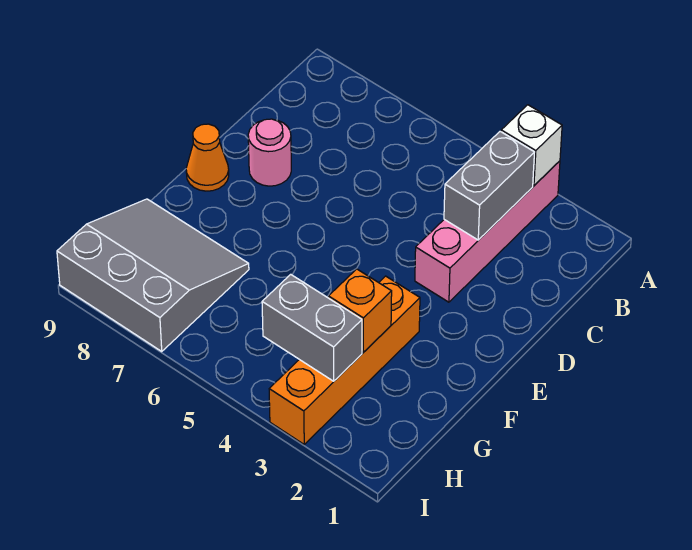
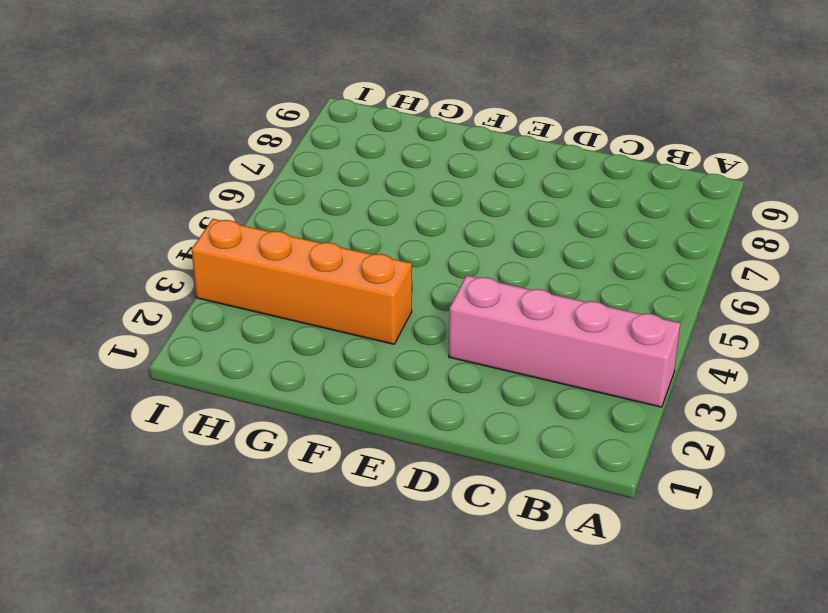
none -> pink round brick D8 level 1
none -> orange cone E9 level 1

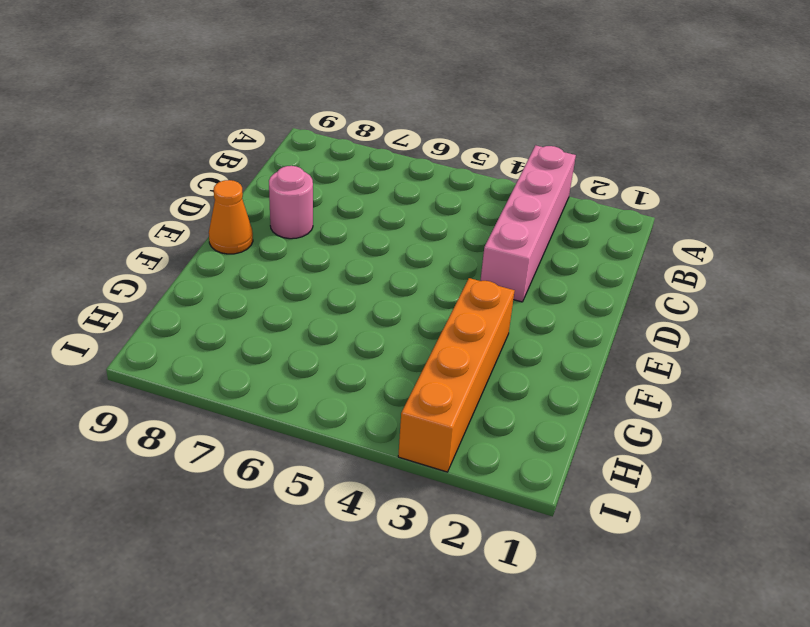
none -> grey slope G7:I9 level 1 top I
none -> white brick A3 level 2

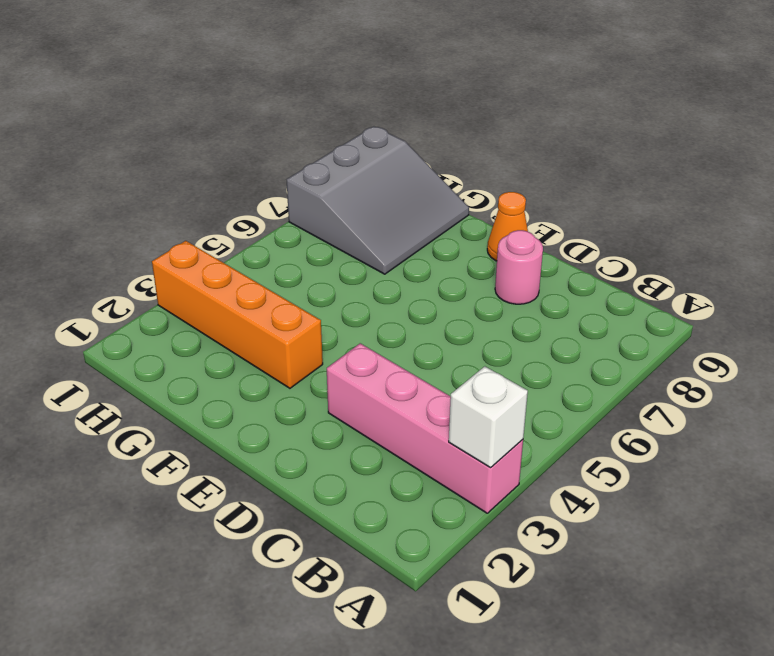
none -> grey brick B3:C3 level 2
none -> orange brick G3 level 2

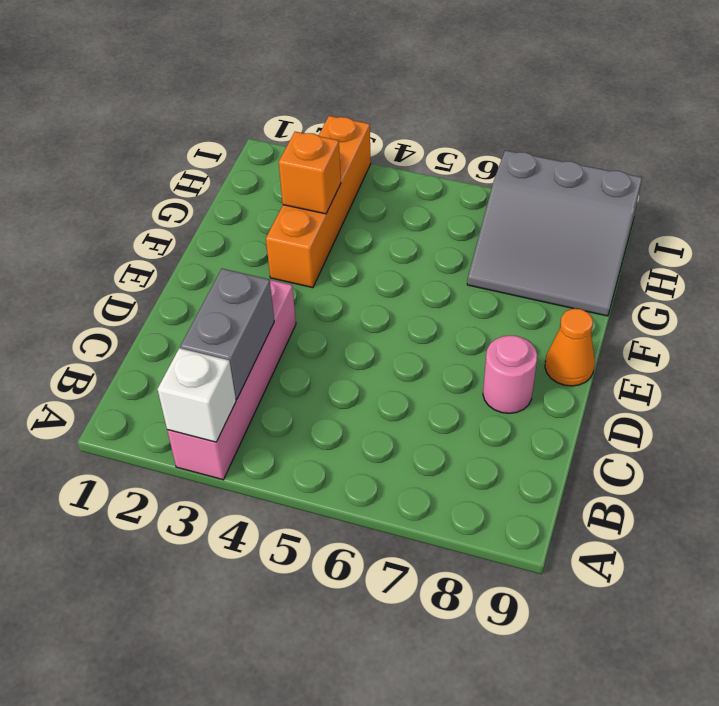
none -> grey brick H3:H4 level 2

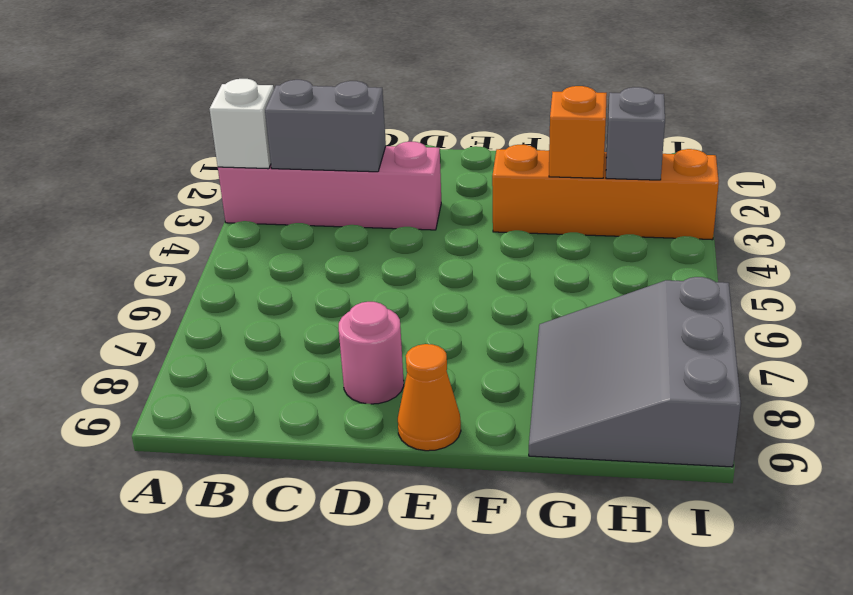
grey brick H3 level 2 -> grey brick H3:H4 level 2

